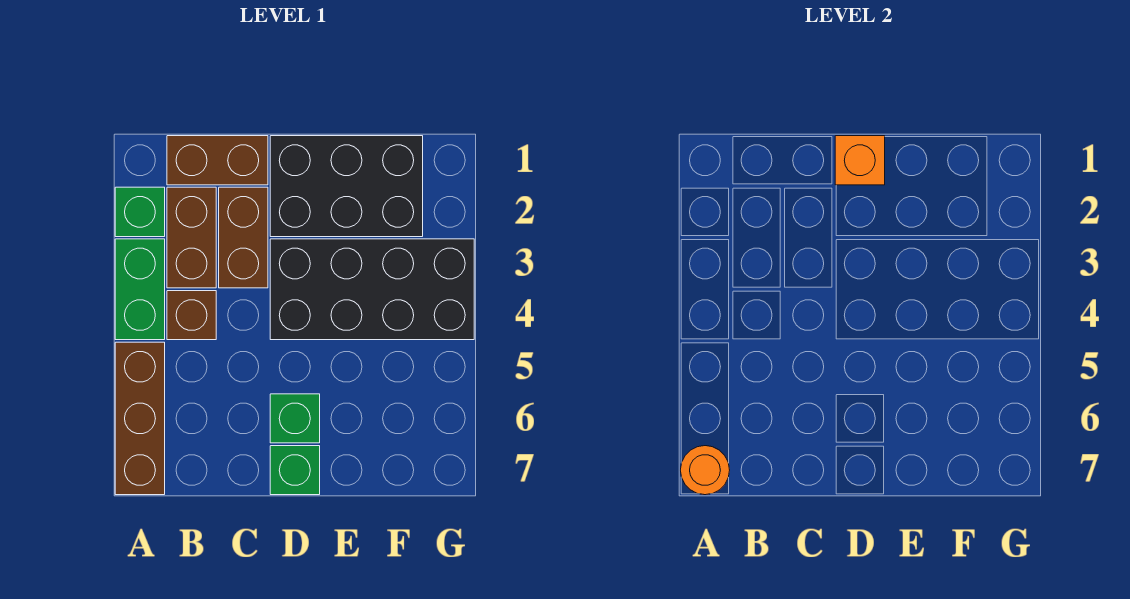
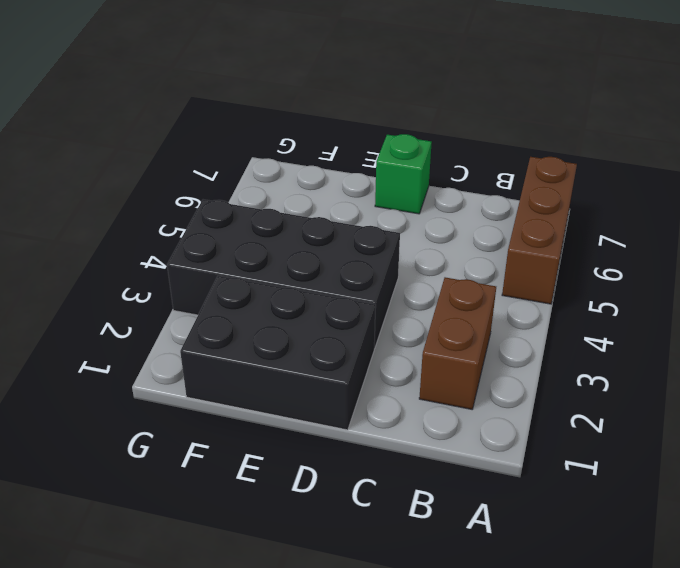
none -> green brick A2 level 1
none -> green brick A3:A4 level 1
none -> brown brick B1:C1 level 1

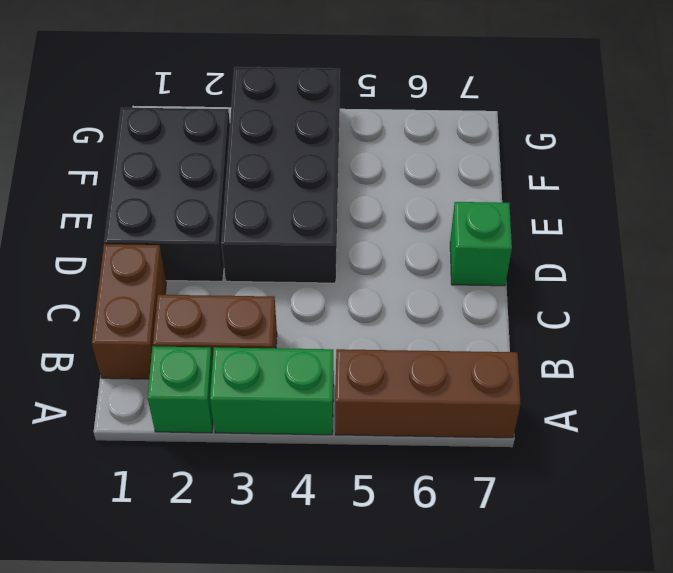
none -> brown brick B4 level 1
none -> brown brick C2:C3 level 1
none -> green brick D6 level 1

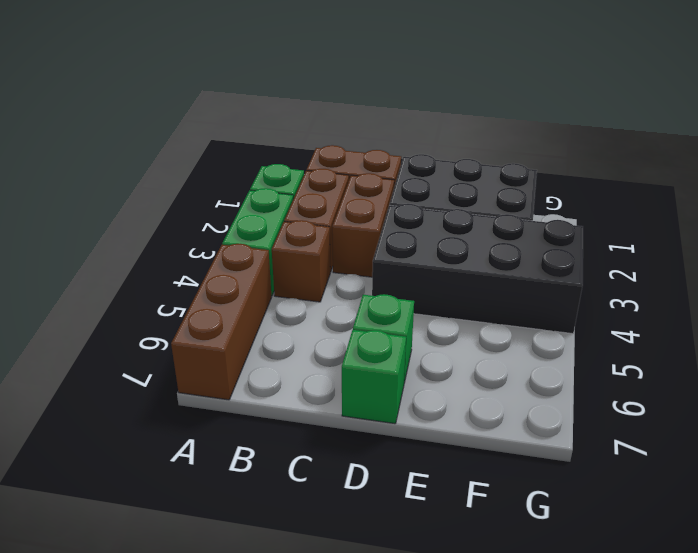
none -> orange round brick A7 level 2
none -> orange brick D1 level 2

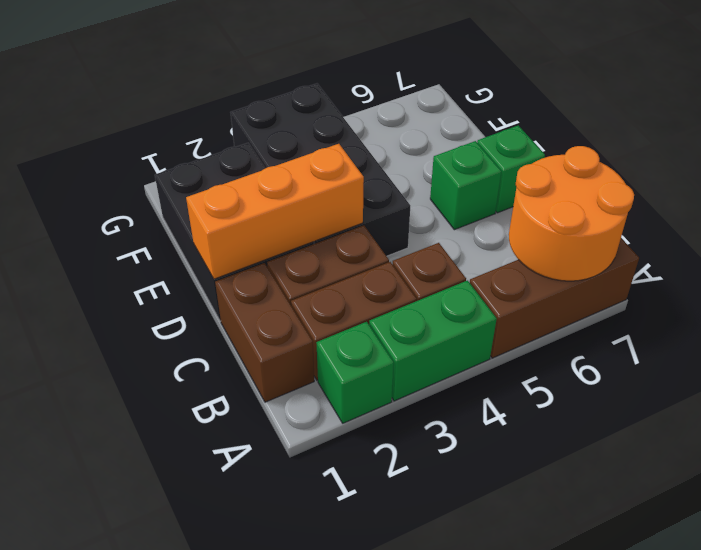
orange round brick A6:B7 level 2 -> orange round brick A7 level 2
orange brick D1:D3 level 2 -> orange brick D1 level 2

